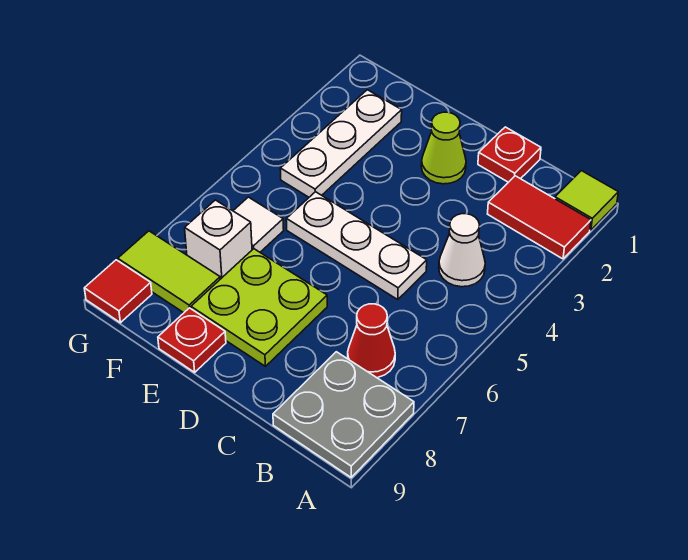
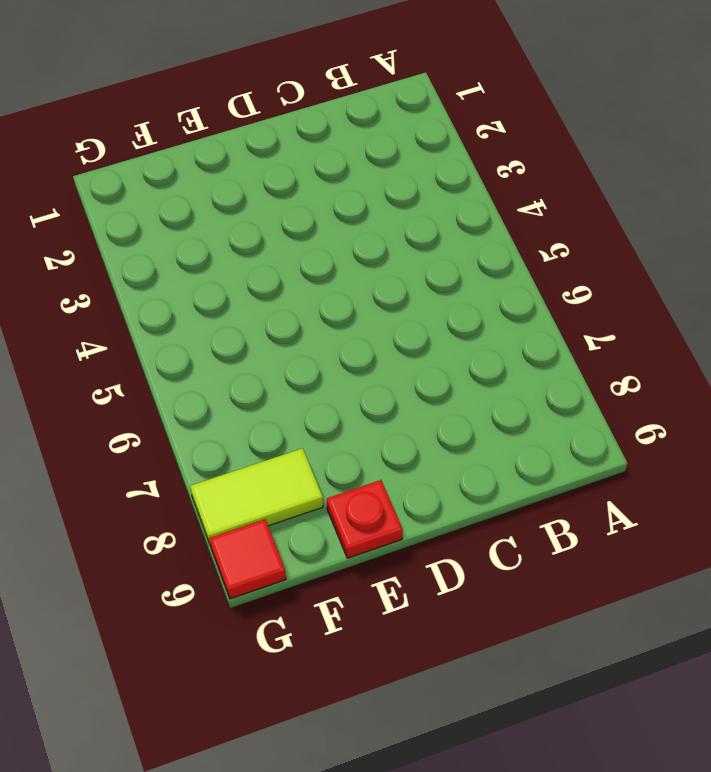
none -> lime tile A1 level 1
none -> red tile A2:B2 level 1
none -> grey plate A8:B9 level 1

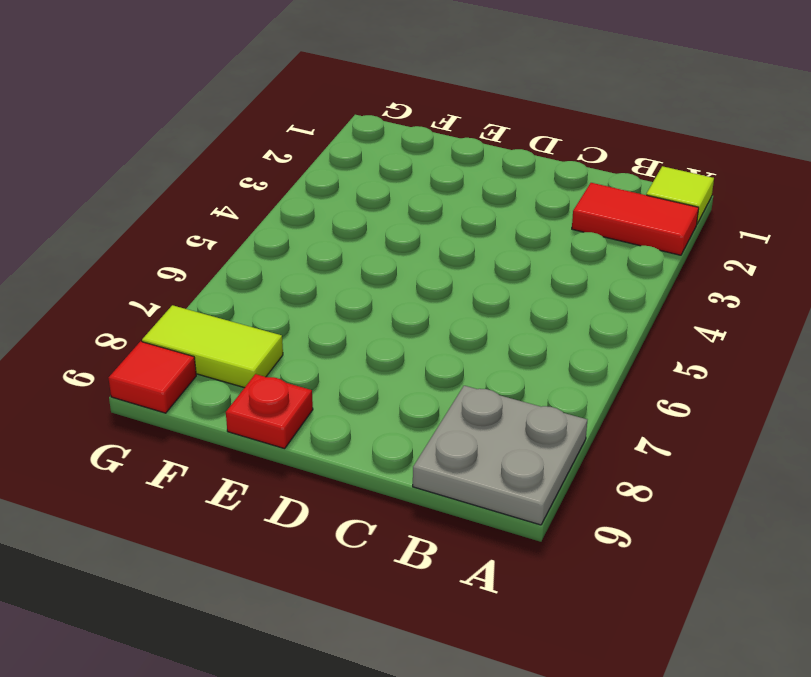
none -> white cone B4 level 1
none -> red cone B7 level 1
none -> red plate C1 level 1

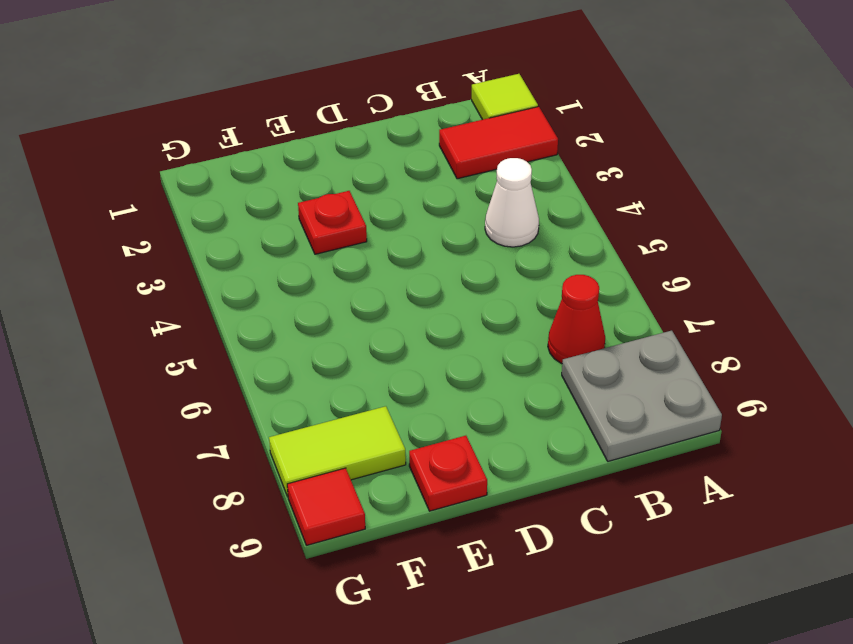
red plate E3 level 1 -> red plate C1 level 1
none -> white plate C5:E5 level 1
none -> lime cone D2 level 1
none -> lime plate D7:E8 level 1

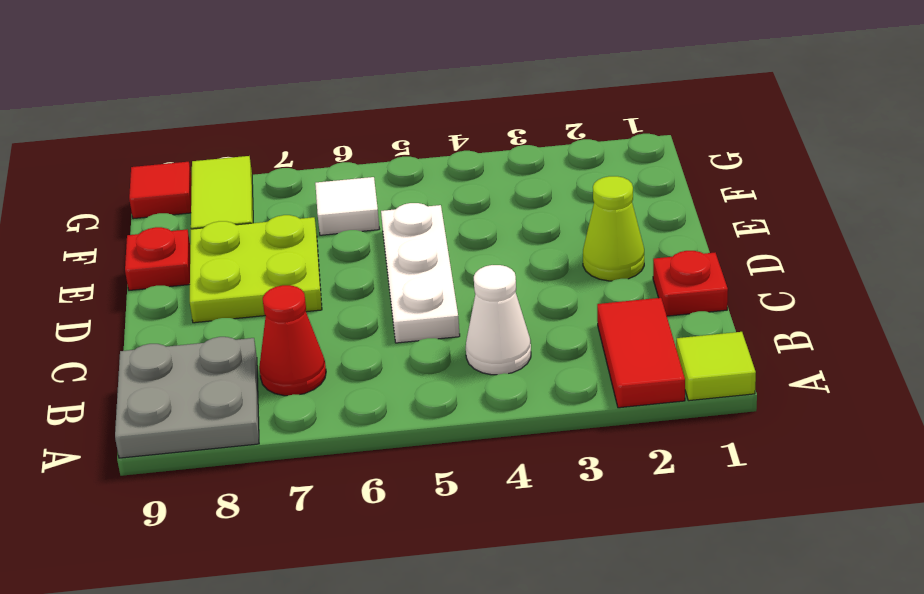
none -> white plate F2:F4 level 1
none -> white brick F7 level 1

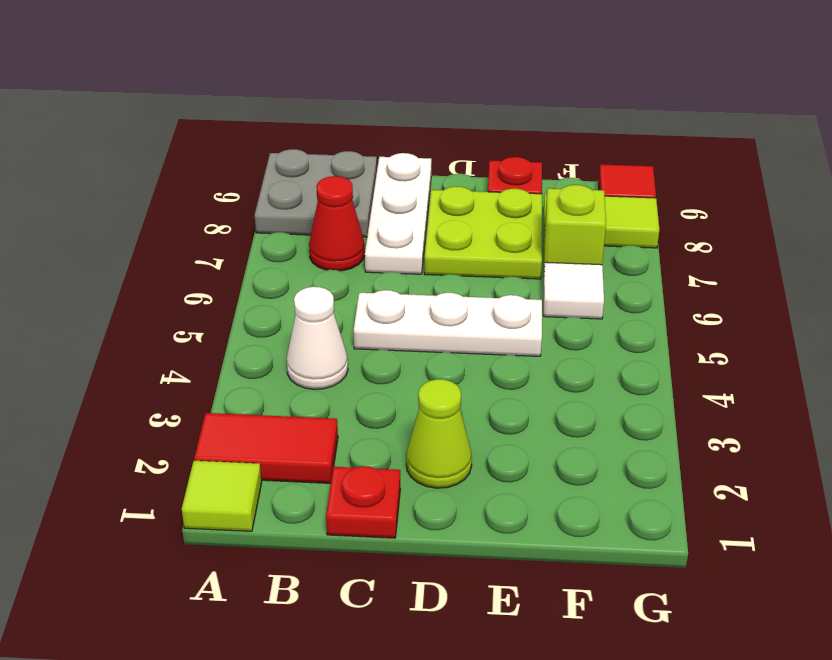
white plate C7:C9 level 1 -> white plate F2:F4 level 1
lime brick F7 level 1 -> white brick F7 level 1

